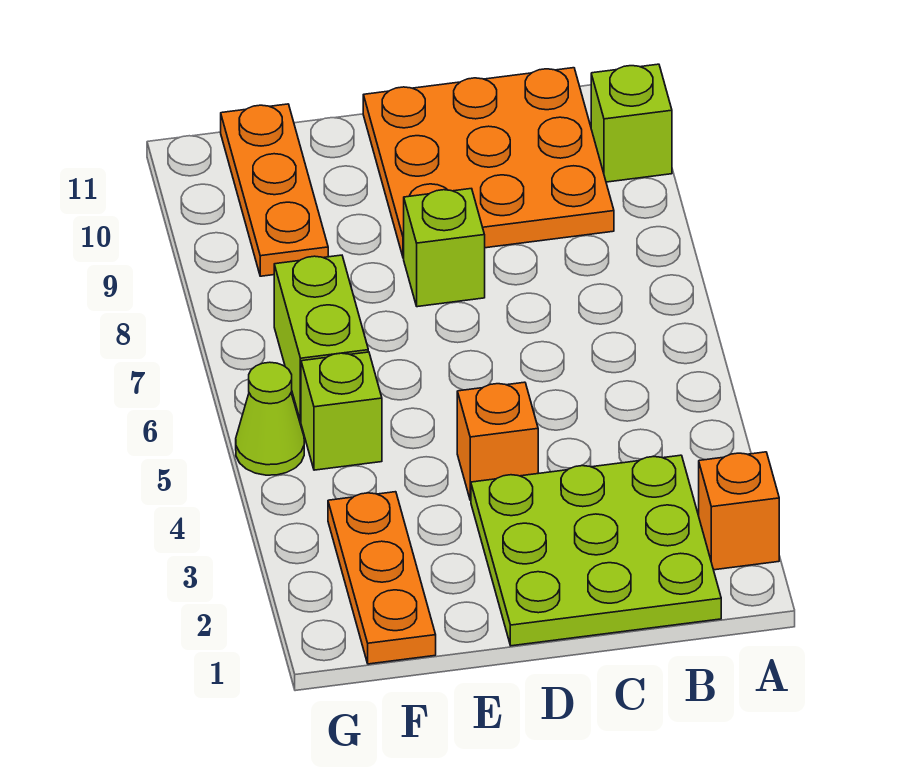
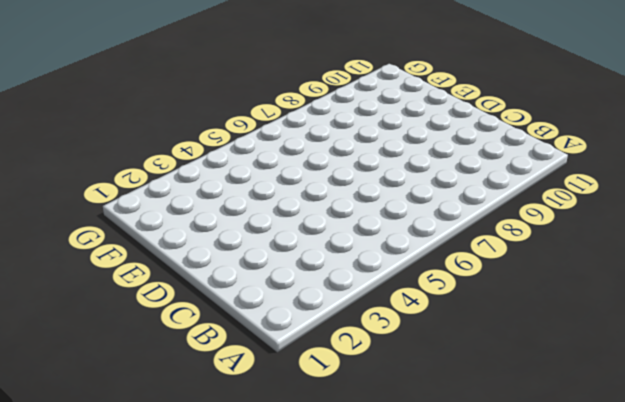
none -> orange brick A2 level 1
none -> lime brick A10 level 1

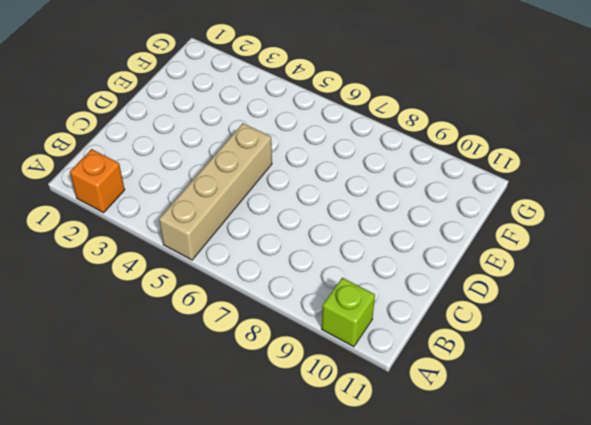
tan brick A5:D5 level 1 -> none
none -> lime plate B1:D3 level 1
none -> orange plate B9:D11 level 1

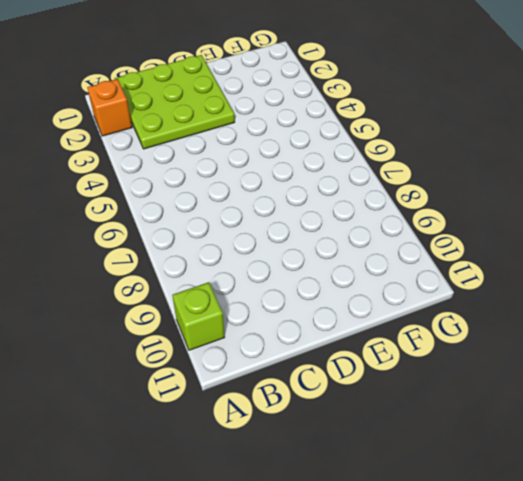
none -> orange plate B9:D11 level 1
none -> orange brick D4 level 1

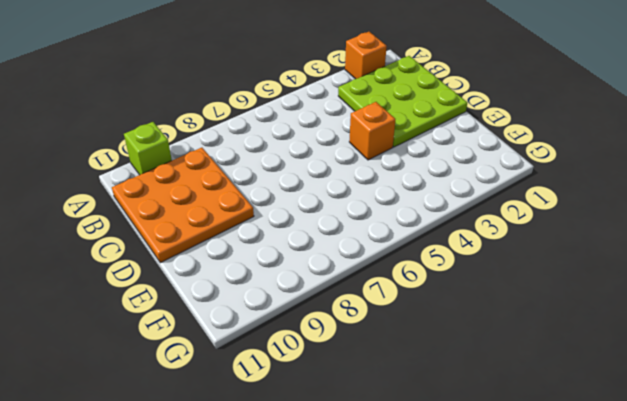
none -> lime brick D8 level 1
none -> orange plate F1:F3 level 1

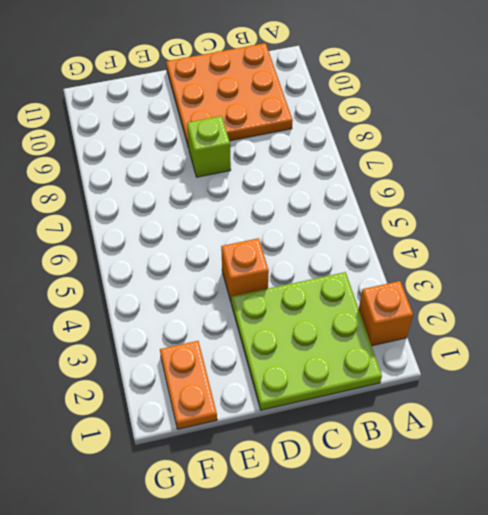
orange plate F1:F2 level 1 -> orange plate F1:F3 level 1
none -> lime brick A10 level 1
none -> lime brick F5 level 1

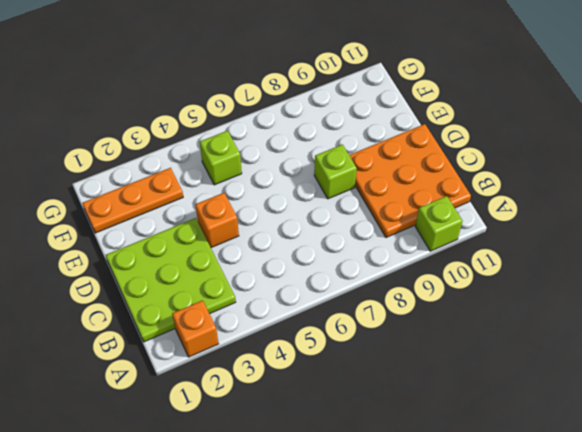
none -> lime brick F6:F7 level 1
none -> orange plate F9:F11 level 1

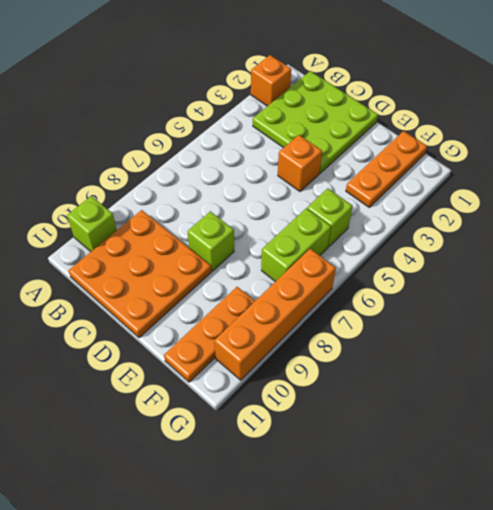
orange brick G7:G10 level 1 -> none
none -> lime cone G5 level 1

